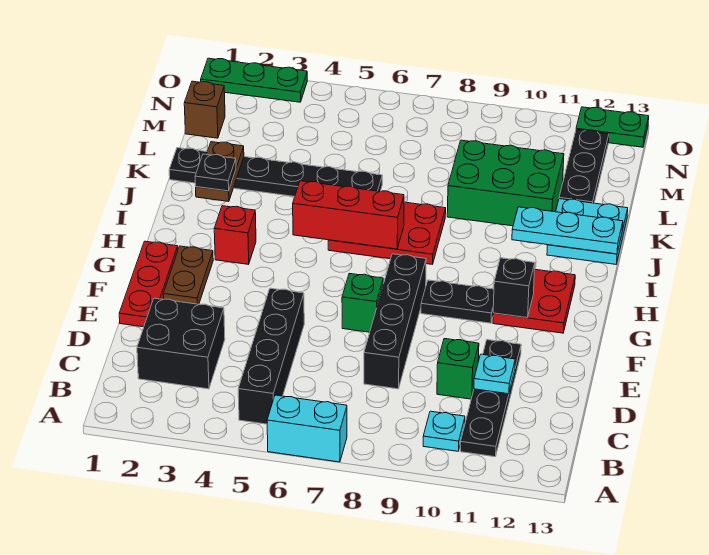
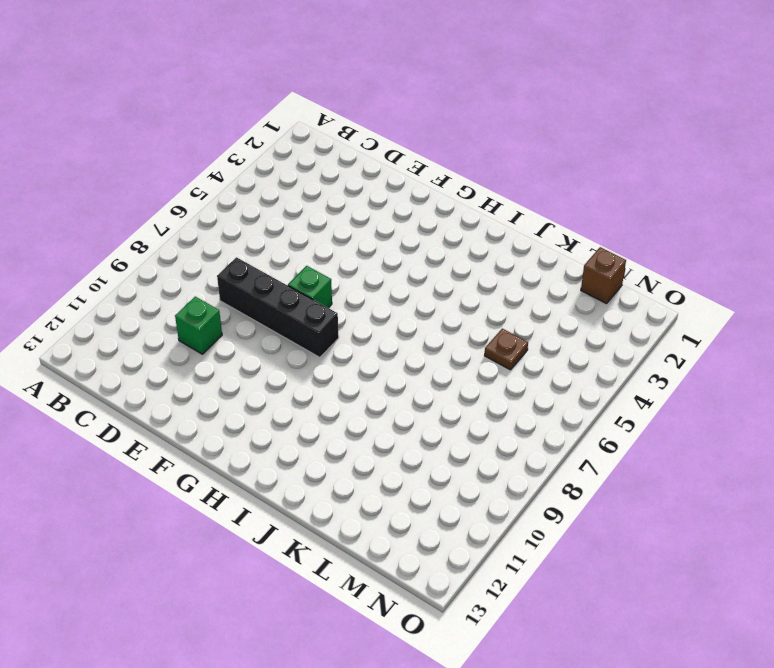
brown plate L5 level 1 -> none
none -> cyan brick A6:A7 level 1
none -> black brick B5:E5 level 1
none -> cyan plate B10 level 1

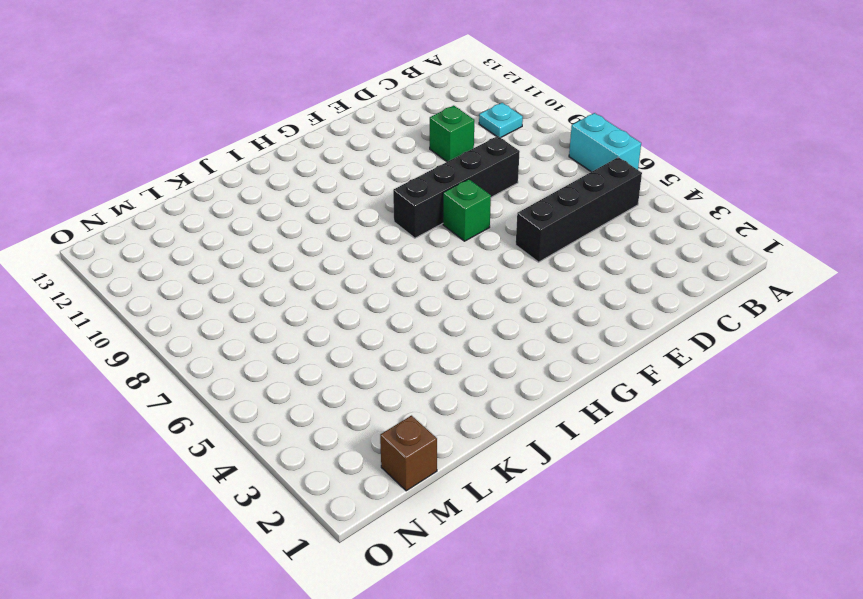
none -> black plate B11:E11 level 1
none -> black brick C2:D3 level 1
none -> red plate E1:G1 level 1

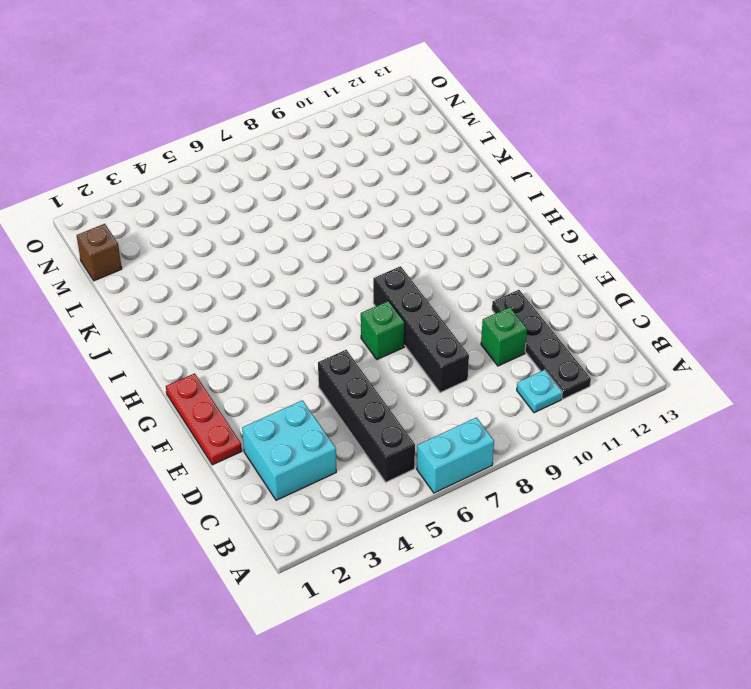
cyan brick C2:D3 level 1 -> black brick C2:D3 level 1
none -> brown plate F2:G2 level 1
none -> black plate G9:G10 level 1
none -> red plate G11:H12 level 1

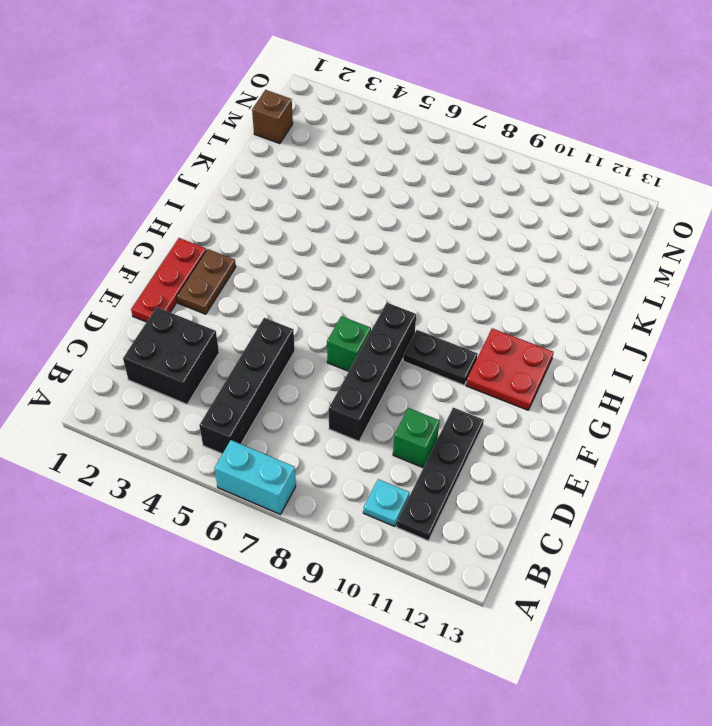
none -> red brick H3 level 1
none -> red plate I6:J8 level 1
none -> cyan plate J12:K13 level 1

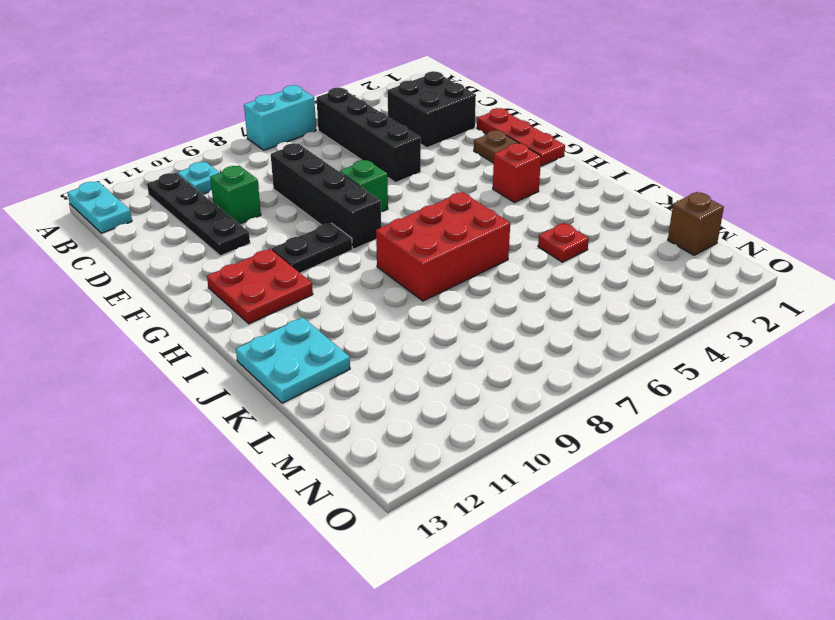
cyan plate A13:B13 level 1 -> none
red brick I6:J8 level 1 -> red plate I6:J8 level 1
red plate K4 level 1 -> black plate K1:K6 level 1
none -> green brick K9:L11 level 1
none -> black plate L12:N12 level 1
none -> green plate O1:O3 level 1

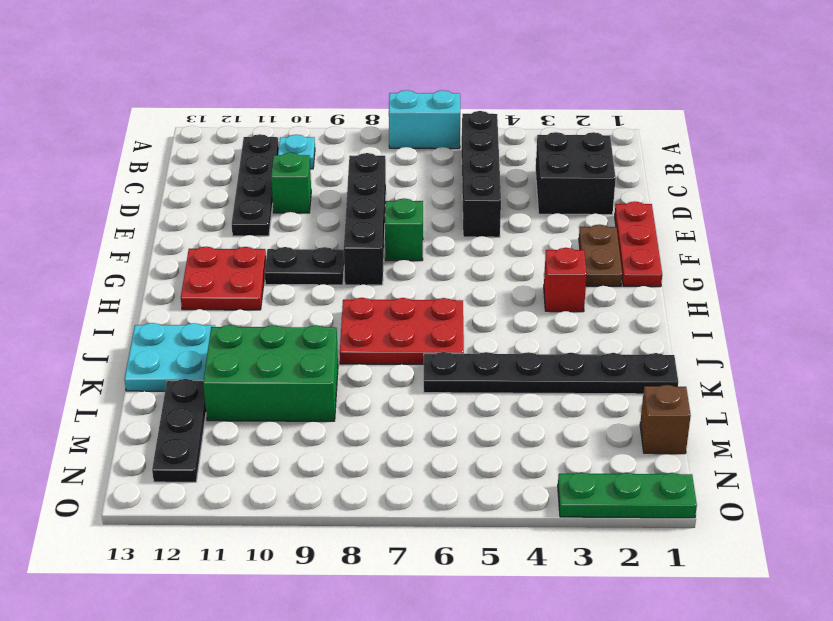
none -> green plate O12:O13 level 1
none -> cyan plate D11 level 2
none -> black brick G11 level 2

